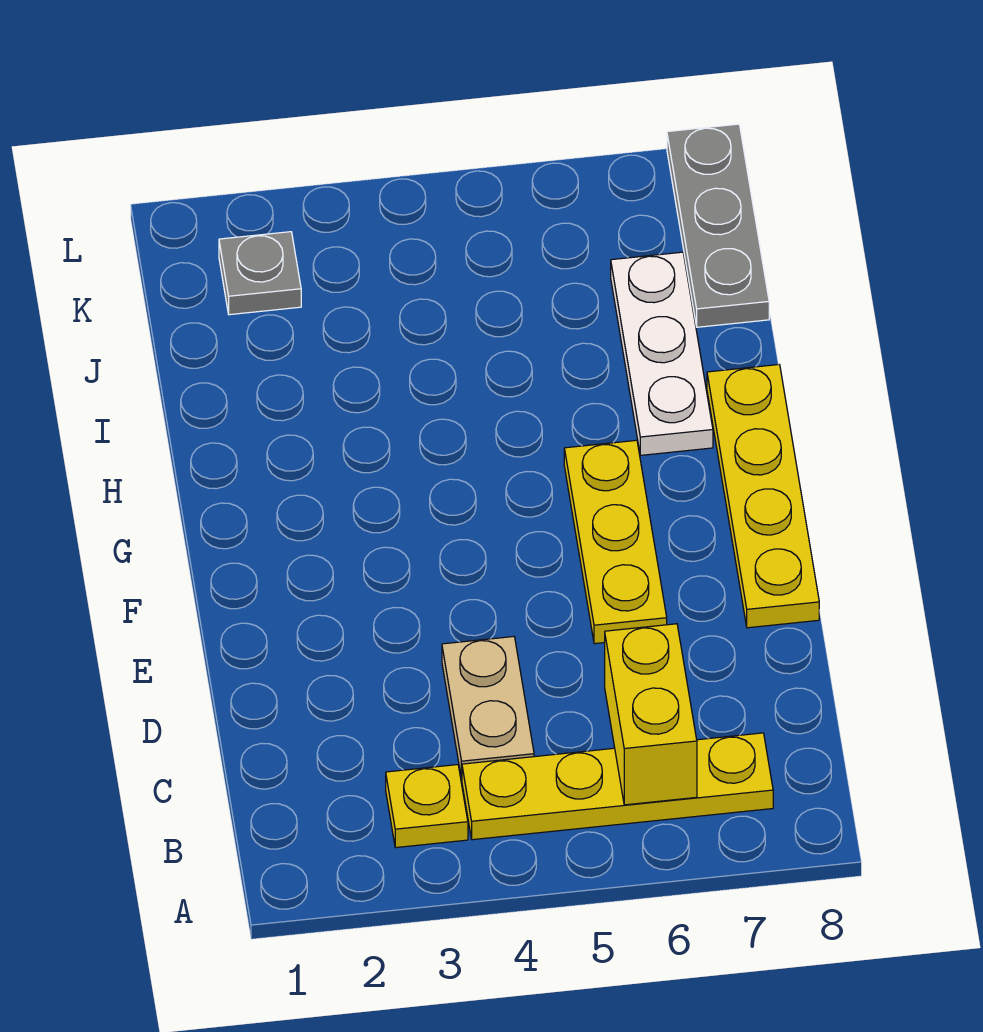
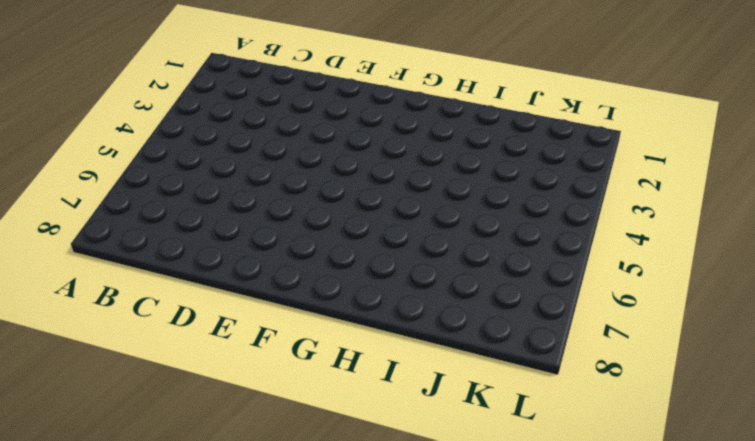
none -> yellow plate B3 level 1
none -> yellow plate B4:B7 level 1

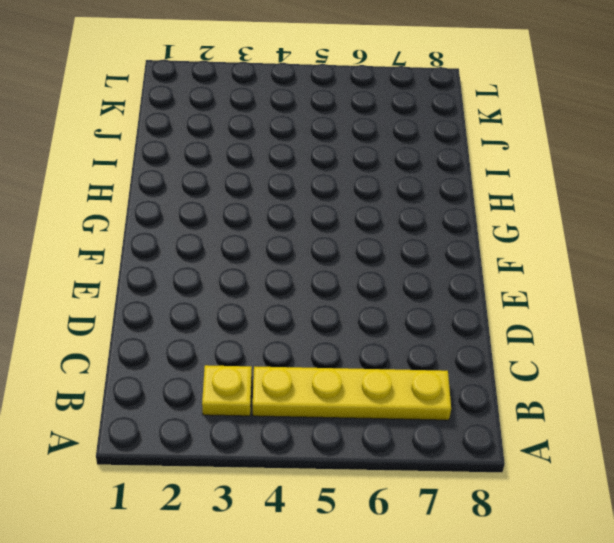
none -> tan plate C4:D4 level 1
none -> yellow plate E6:G6 level 1

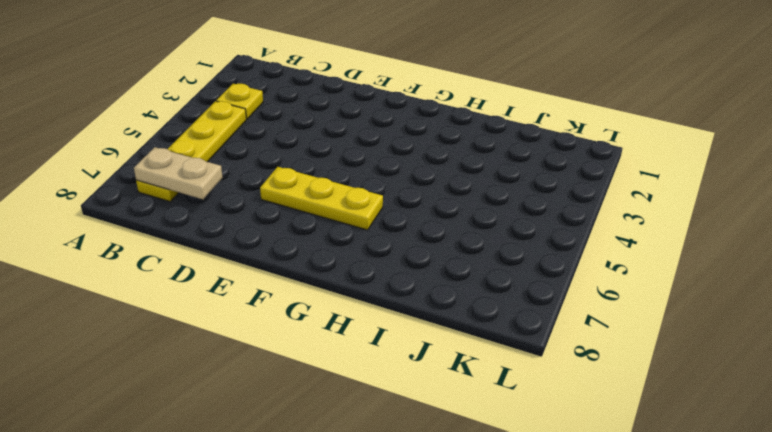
tan plate B7:C7 level 2 -> tan plate C4:D4 level 1
none -> yellow plate E8:H8 level 1
none -> white plate H7:J7 level 1

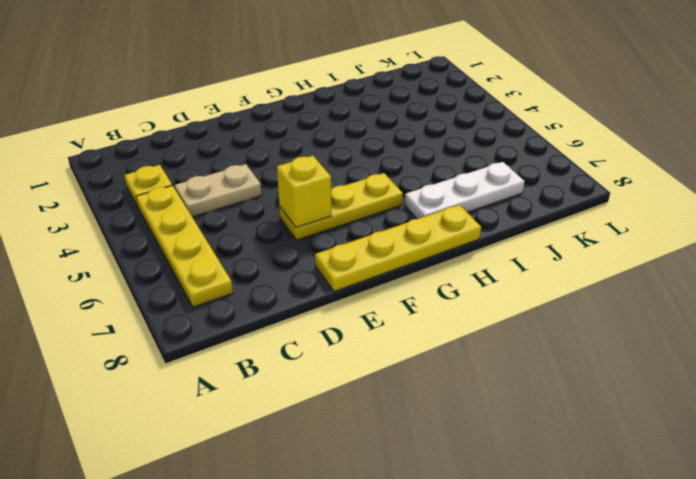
yellow brick E6 level 2 -> none
none -> grey plate J8:L8 level 1
none -> grey plate K2 level 1

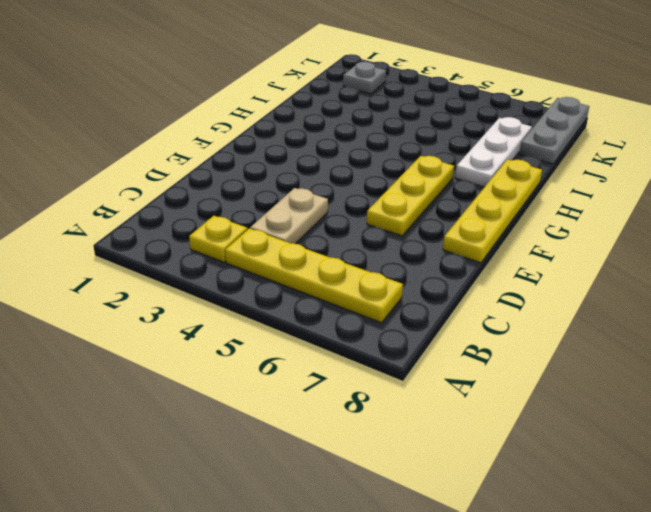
none -> yellow brick B6:C6 level 2

